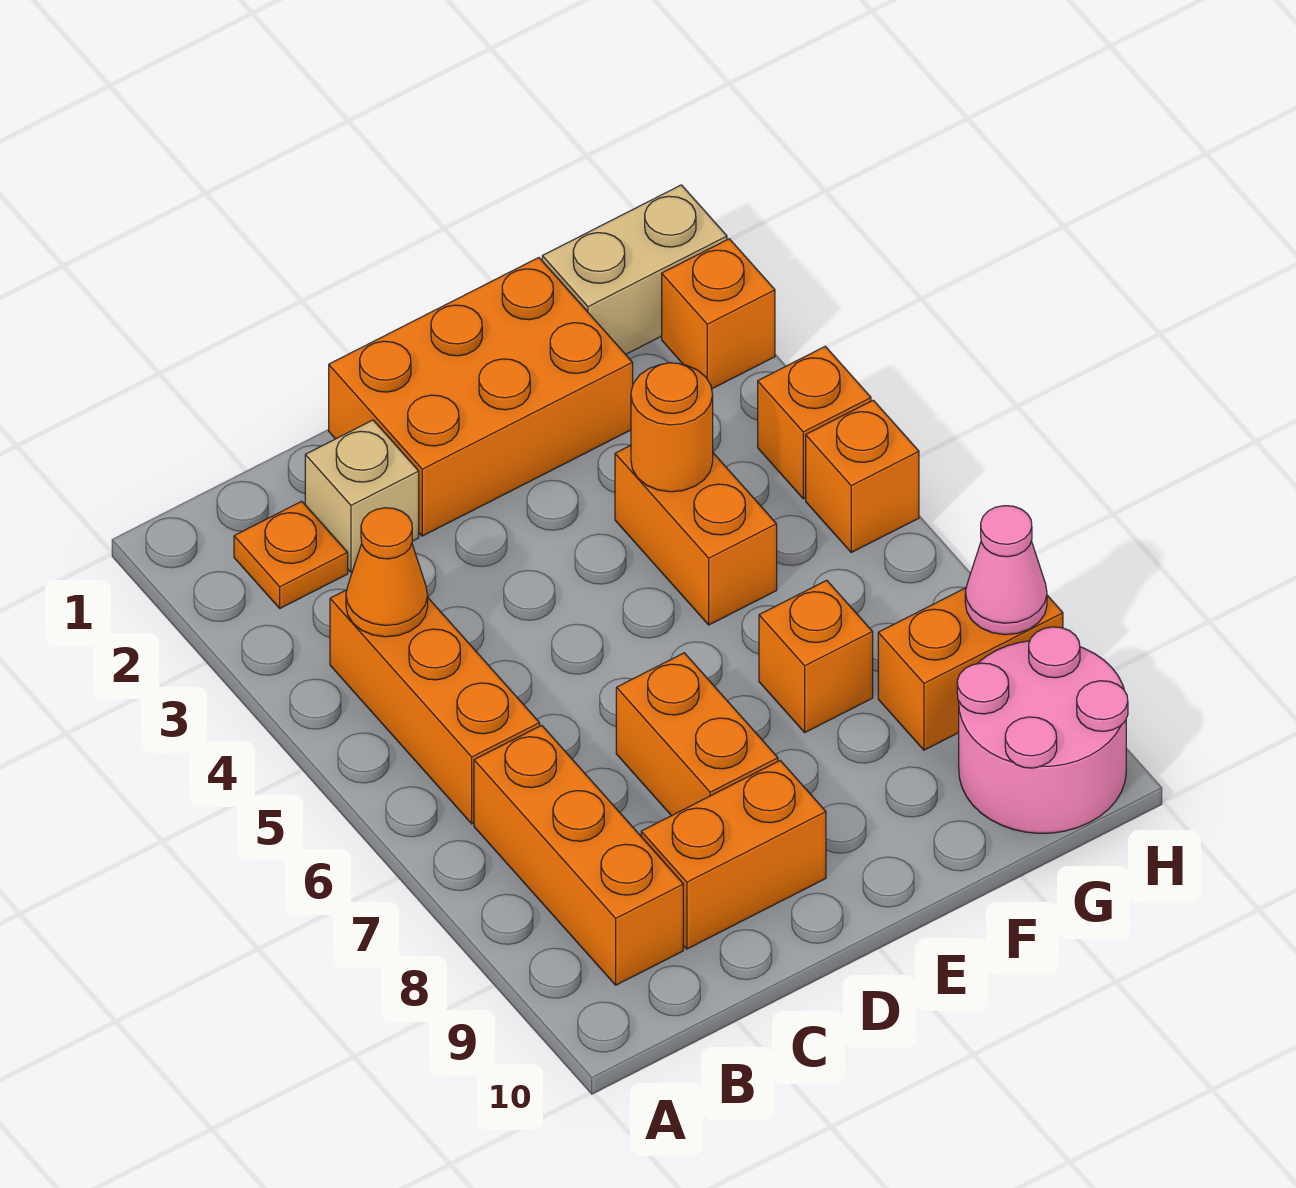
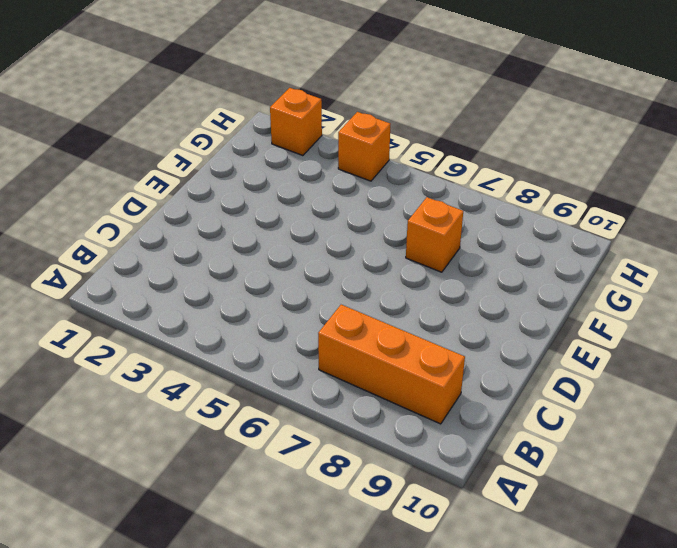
none -> orange plate B2 level 1
none -> orange brick B4:B6 level 1
none -> tan brick C2 level 1

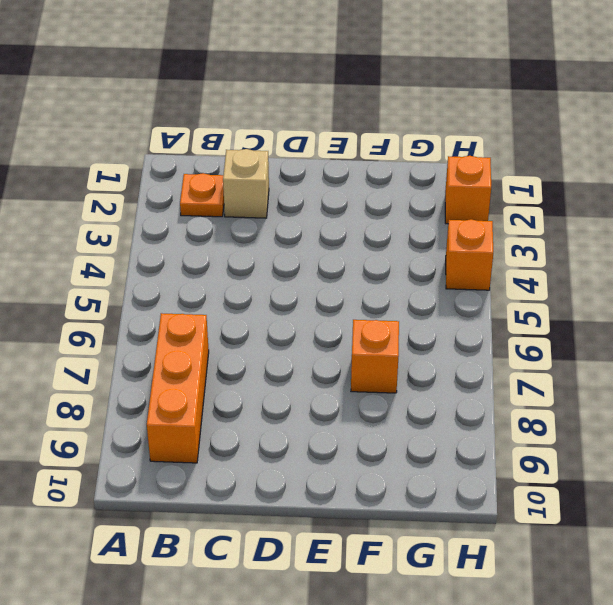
none -> orange brick B4:B6 level 1
none -> orange brick C9:D9 level 1
none -> orange brick D1:F2 level 1

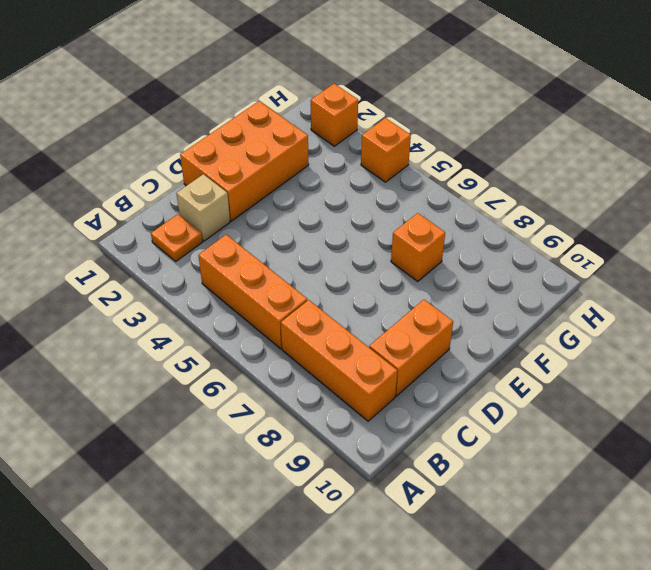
none -> orange brick D7:D8 level 1
none -> orange brick F4:F5 level 1
none -> tan brick G1:H1 level 1

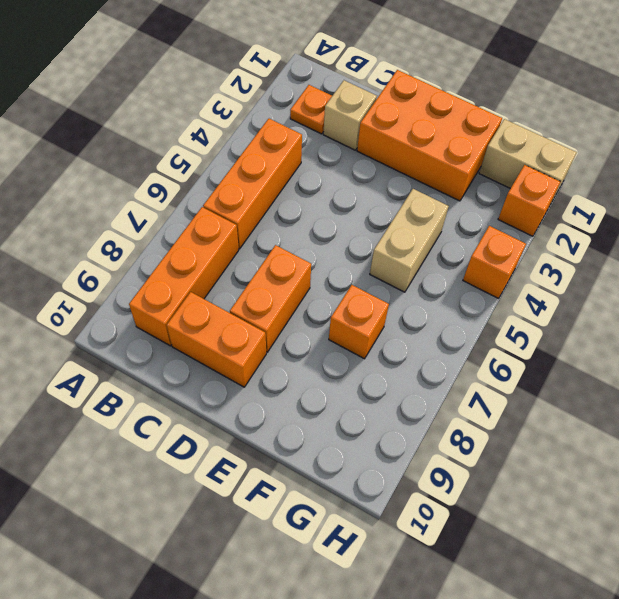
tan brick F4:F5 level 1 -> orange brick F4:F5 level 1
none -> orange brick G8:H8 level 1
none -> pink round brick G9:H10 level 1
none -> orange brick H5 level 1

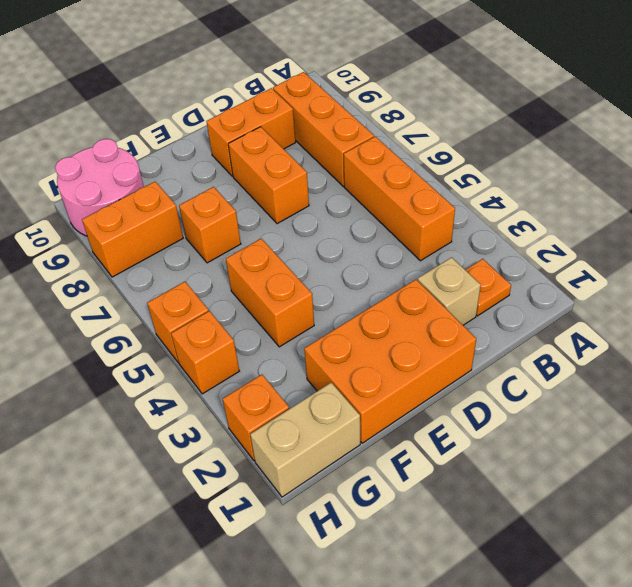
none -> orange cone B4 level 2
none -> orange round brick F4 level 2
none -> pink cone H8 level 2

